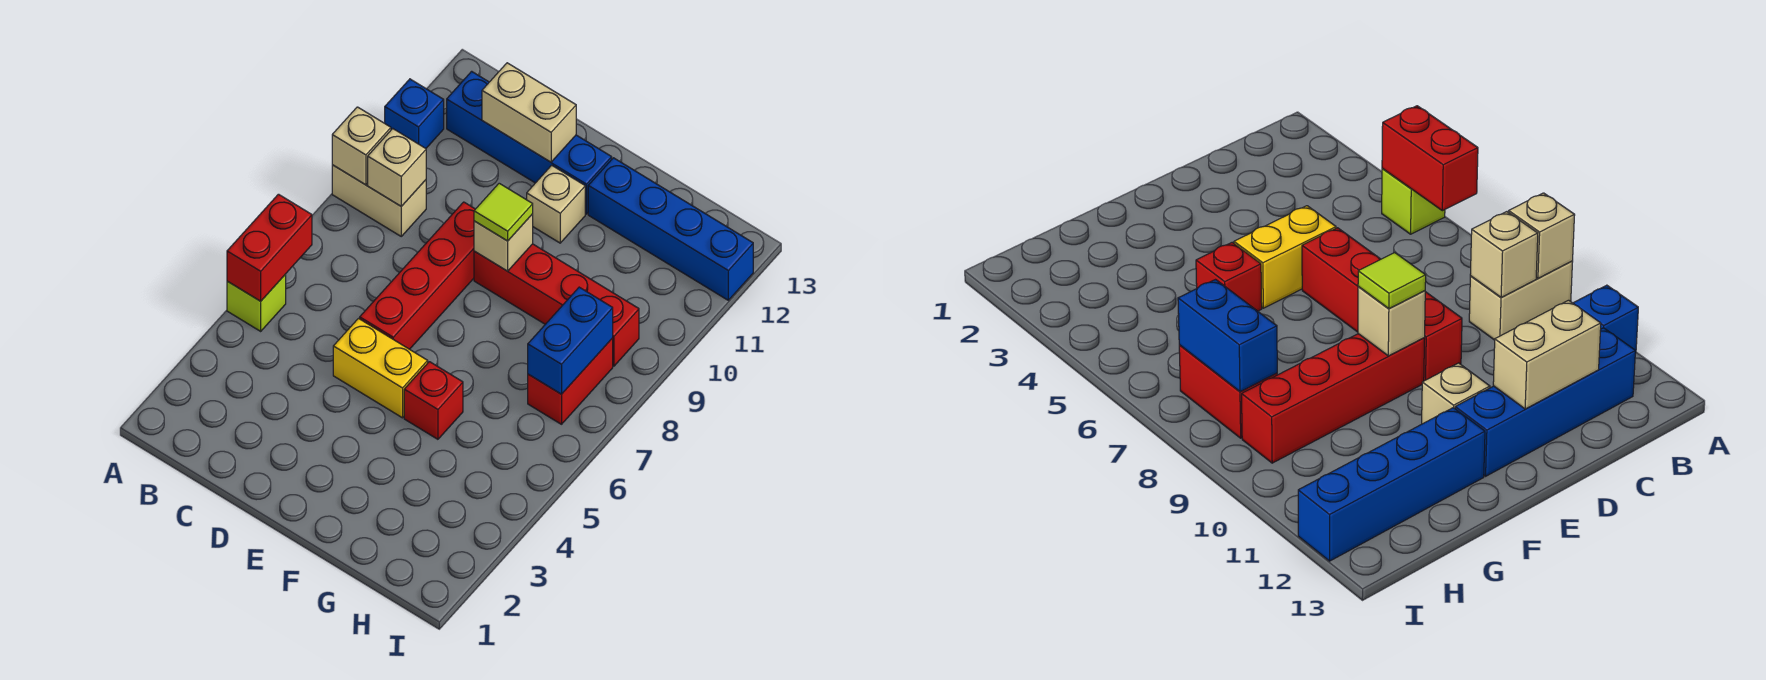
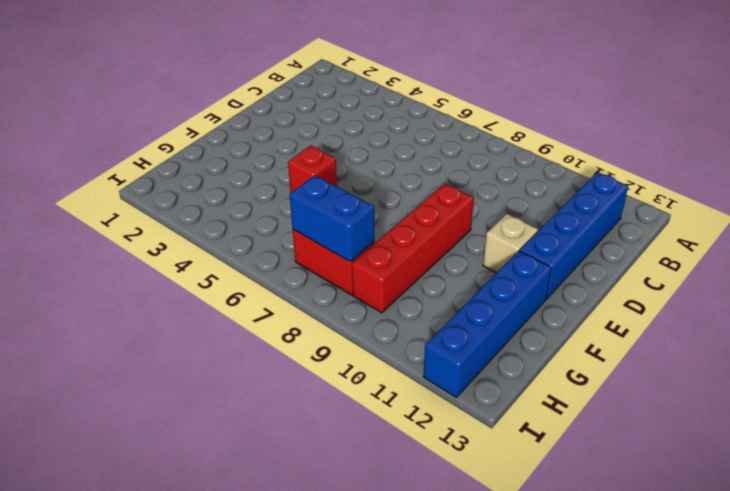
none -> lime brick A5 level 1
none -> tan brick A9:B9 level 1
none -> blue brick A11 level 1

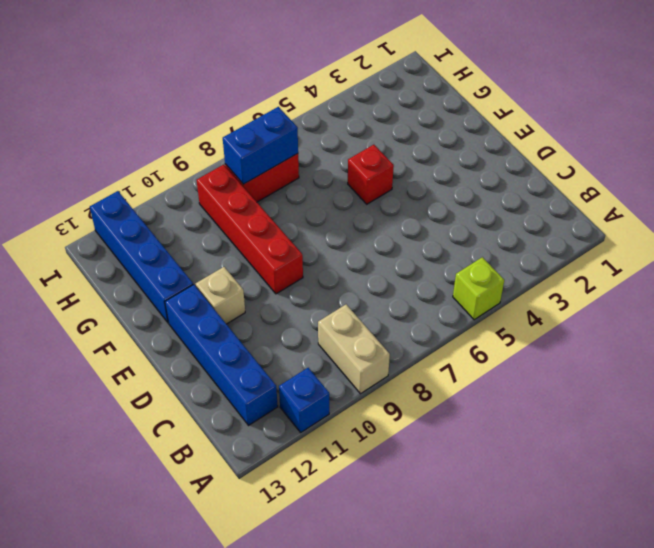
none -> yellow brick D5:E5 level 1
none -> red brick D6:D9 level 1
none -> red brick A5:A6 level 2

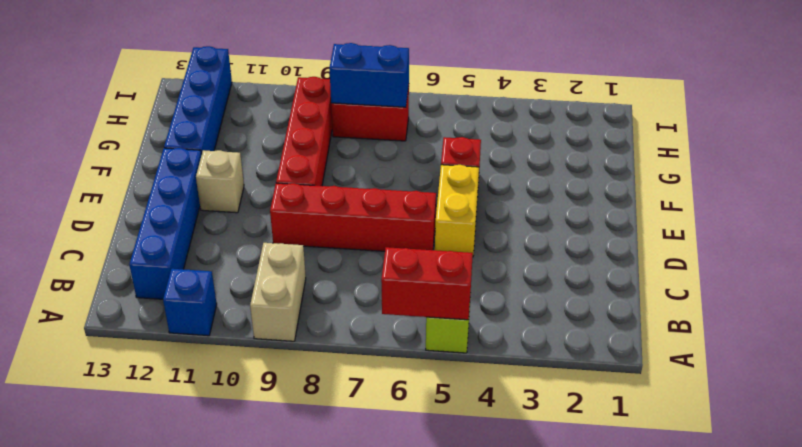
none -> tan brick A9 level 2
none -> tan brick B9 level 2
none -> tan brick C12:D12 level 2

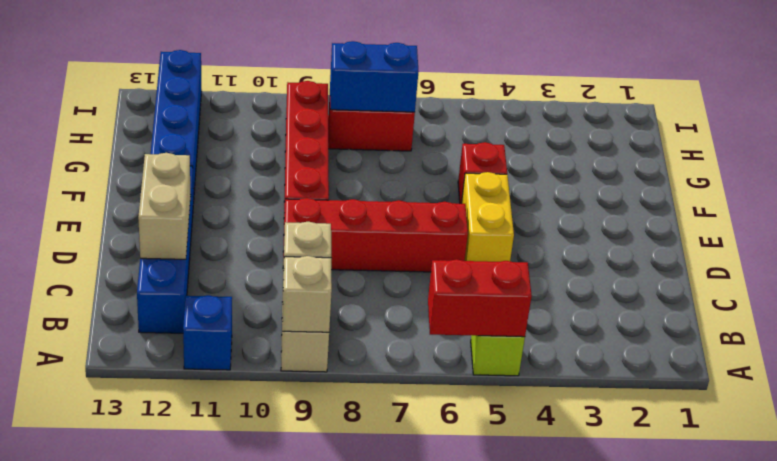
none -> tan brick E11 level 1
none -> tan brick E9 level 2
none -> lime tile E9 level 3

